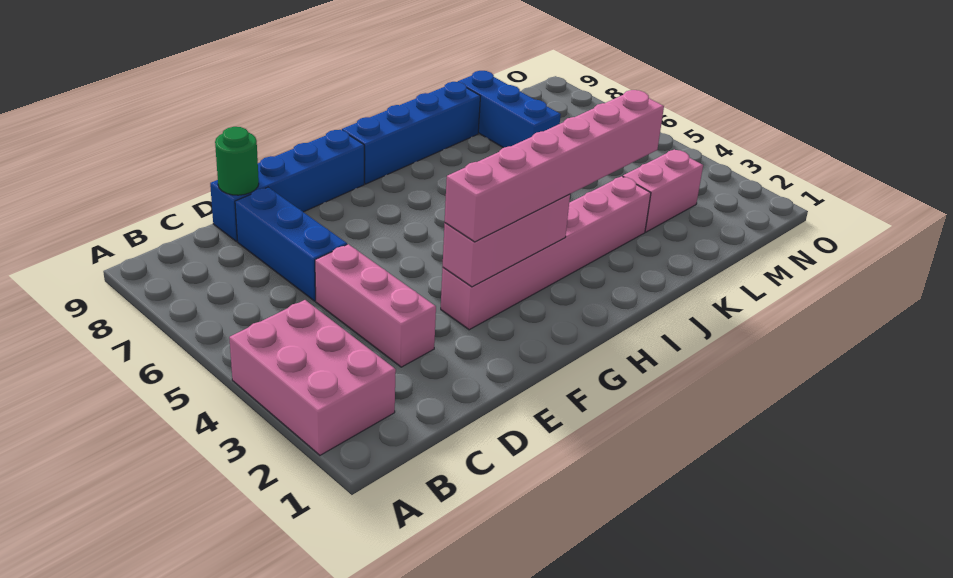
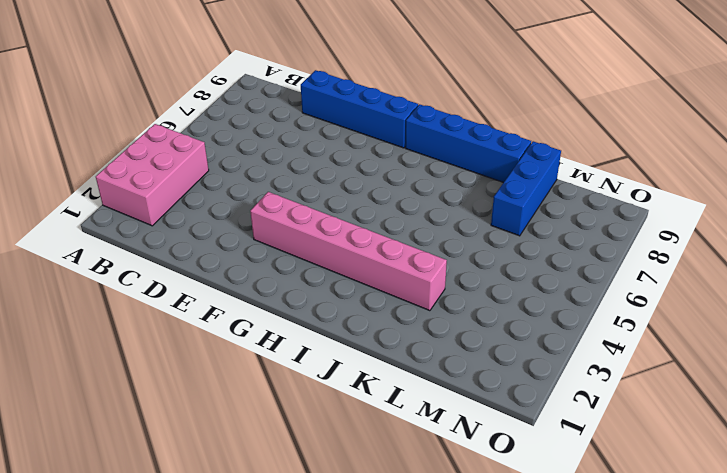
none -> pink brick D3:D5 level 1
none -> blue brick D6:D8 level 1

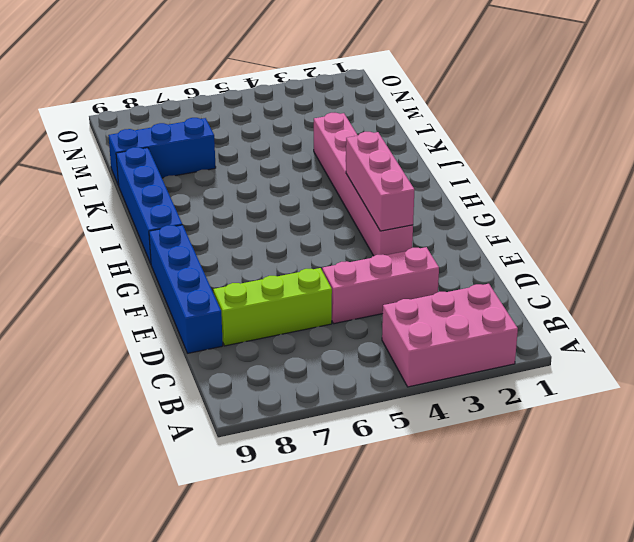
lime brick D6:D8 level 1 -> blue brick D6:D8 level 1
none -> pink brick L3:M3 level 1
none -> green round brick D9 level 2

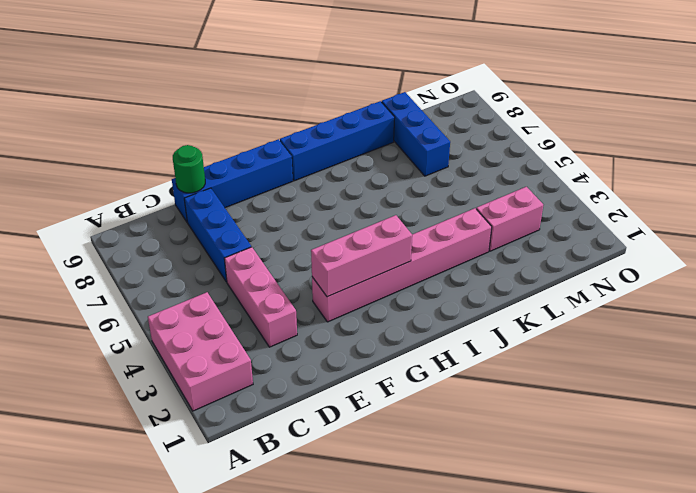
none -> pink brick F3:K3 level 3

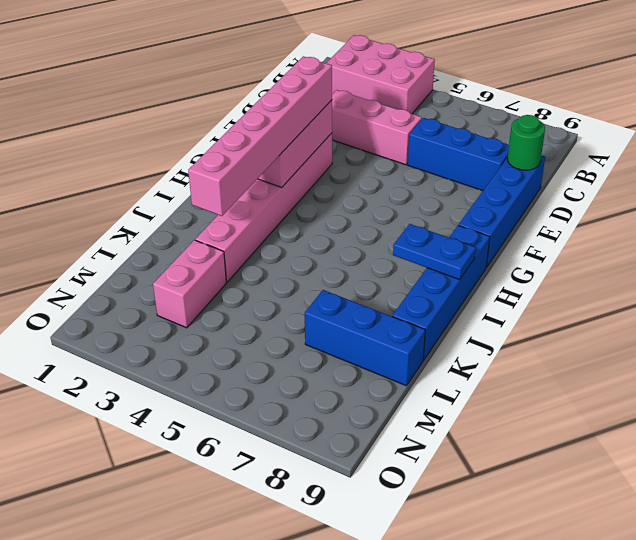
blue plate I8:I9 level 2 -> none

